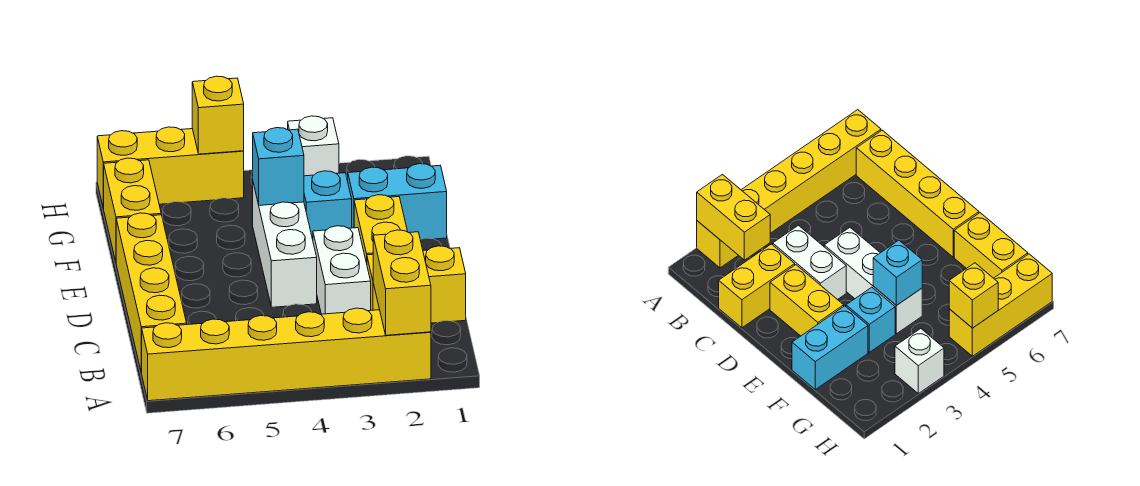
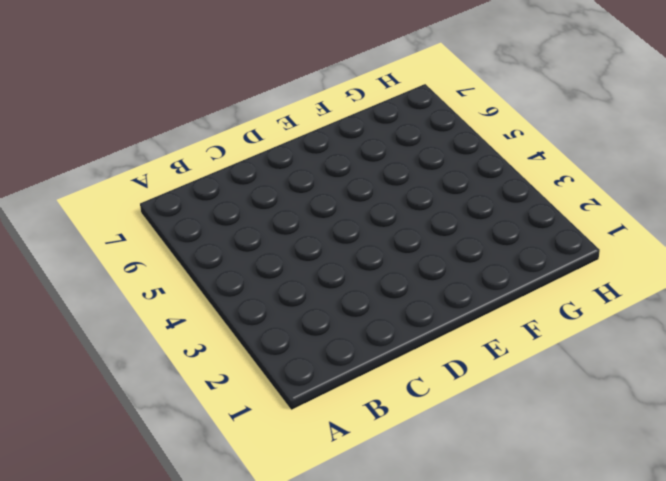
none -> yellow brick A2:A7 level 1
none -> yellow brick B7:E7 level 1
none -> yellow brick C1:C2 level 1

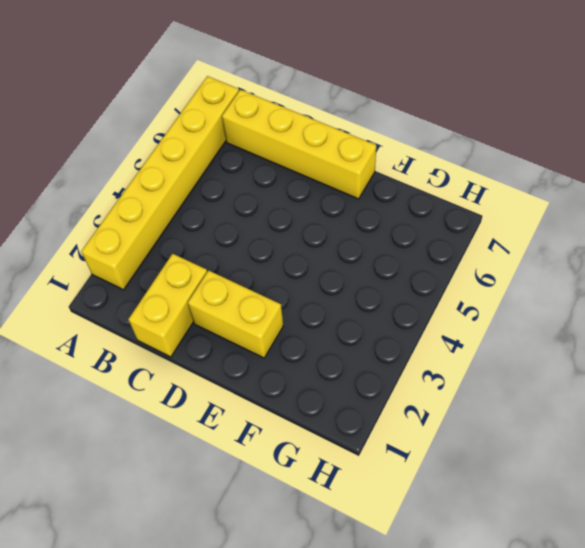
none -> white brick C3:D3 level 1
none -> white brick D4:F4 level 1
none -> cyan brick F1:F2 level 1

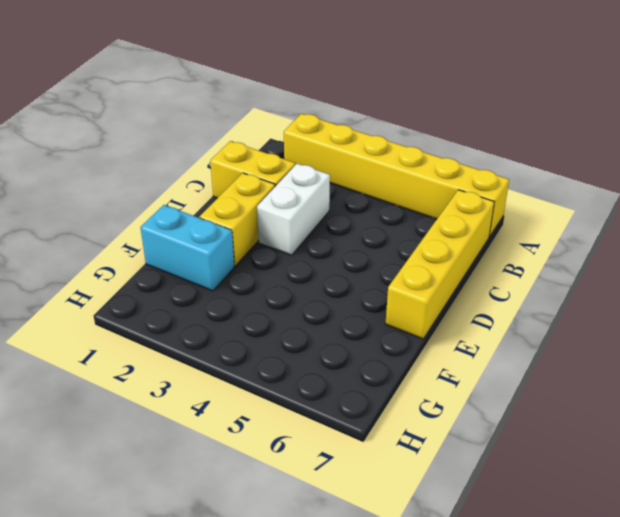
none -> white brick D4:F4 level 1
none -> cyan brick F3 level 1
none -> yellow brick F7:G7 level 1

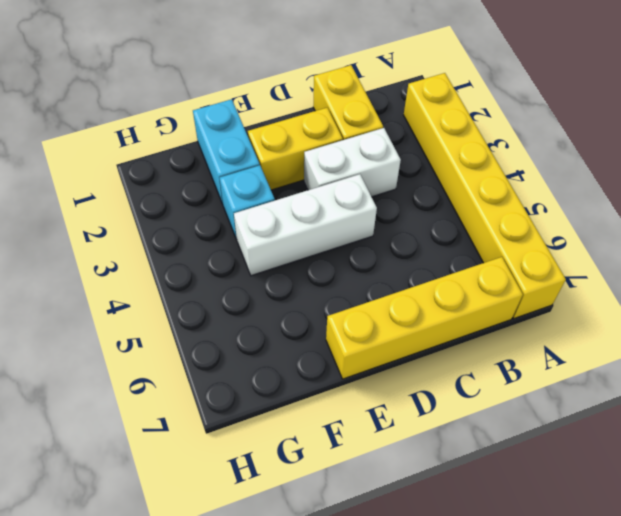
none -> yellow brick F7:G7 level 1
none -> white brick H3 level 1
none -> yellow brick H5:H7 level 1

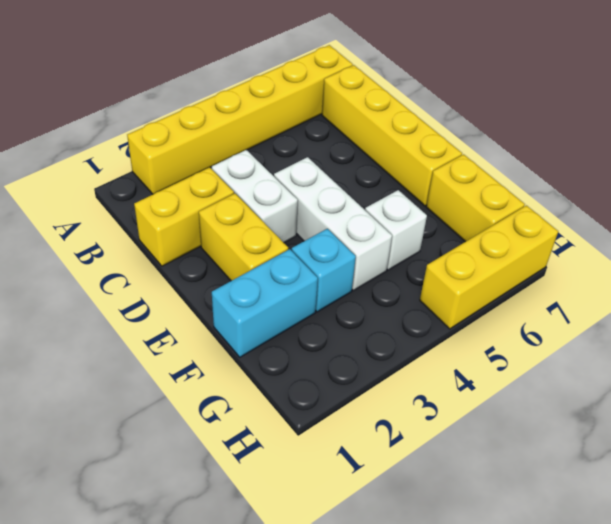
white brick F5 level 1 -> white brick H3 level 1
none -> yellow brick A2:B2 level 2
none -> cyan brick F4 level 2
none -> yellow brick H5 level 2

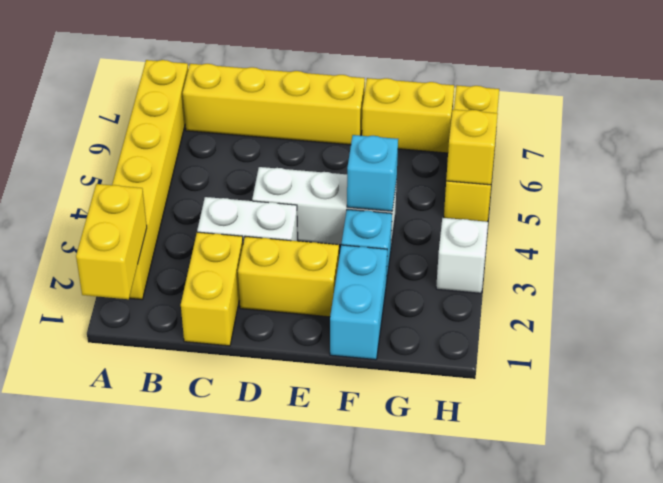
yellow brick A1:A2 level 2 -> yellow brick A2:B2 level 2

